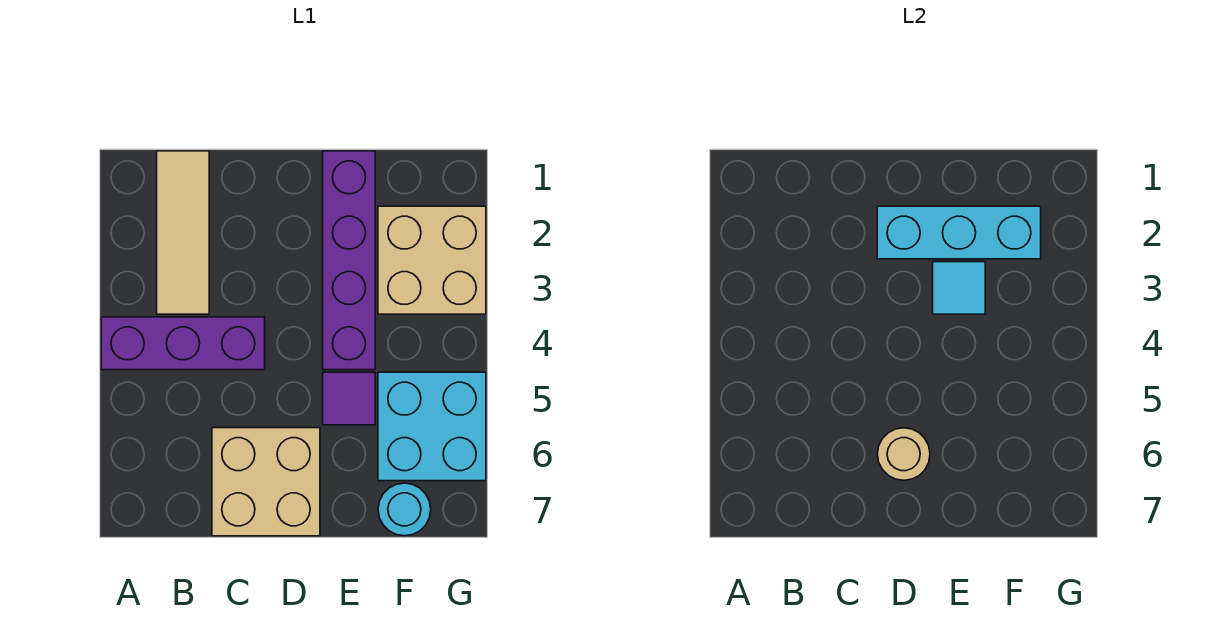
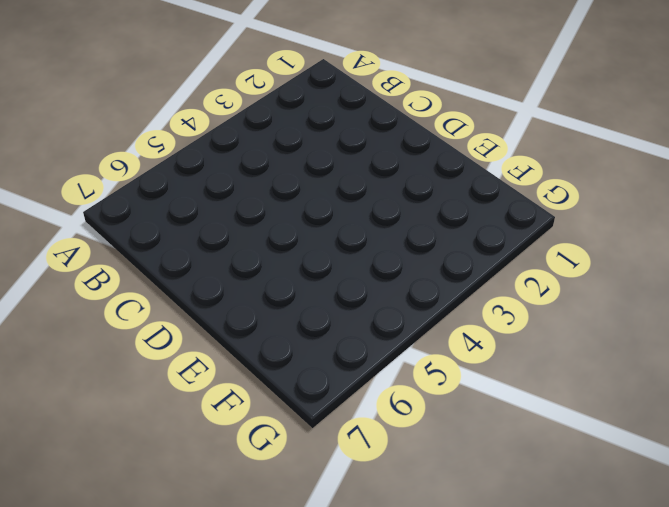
none -> purple brick A4:C4 level 1
none -> tan tile B1:B3 level 1

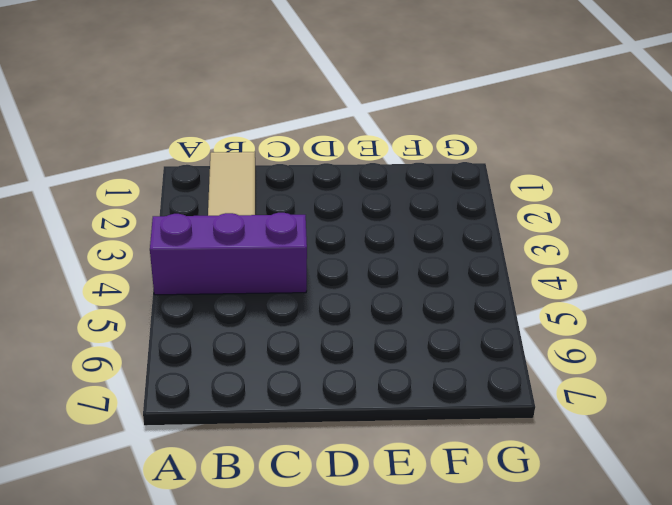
none -> tan brick C6:D7 level 1
none -> purple brick E1:E4 level 1

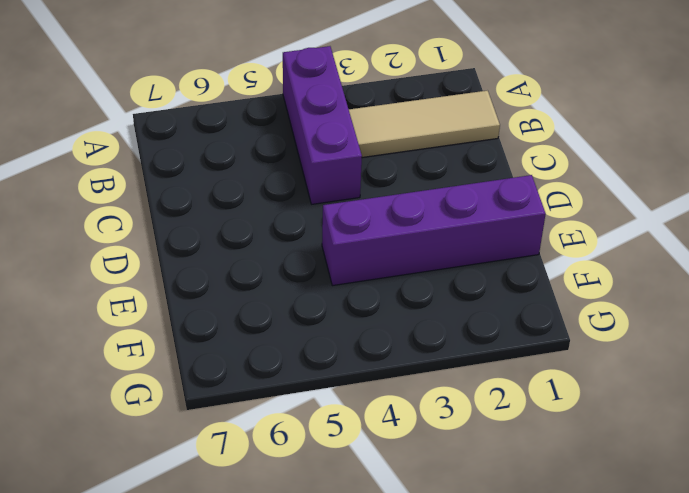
none -> tan brick C6:D7 level 1
none -> purple tile E5 level 1

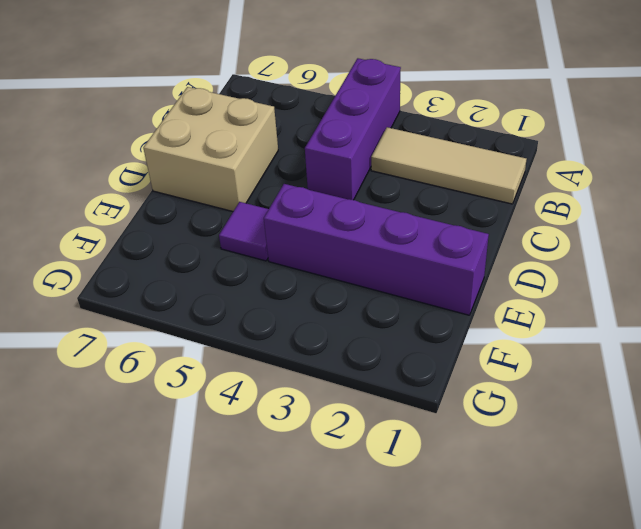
none -> tan brick F2:G3 level 1
none -> cyan brick F5:G6 level 1

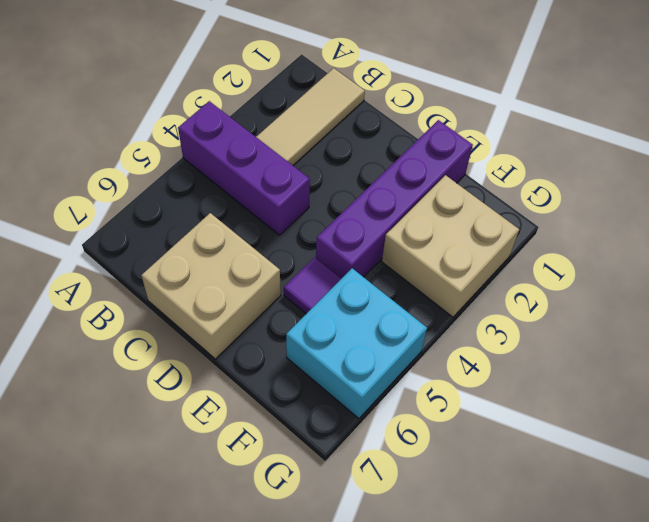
none -> cyan round brick F7 level 1
none -> cyan brick D2:F2 level 2

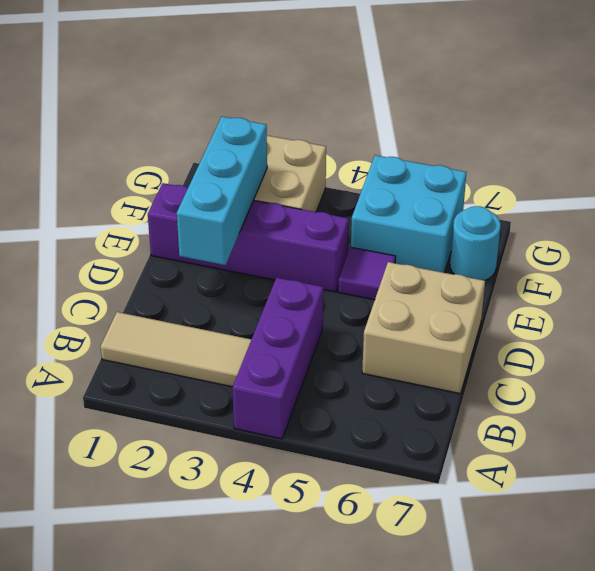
none -> tan round brick D6 level 2
none -> cyan tile E3 level 2

